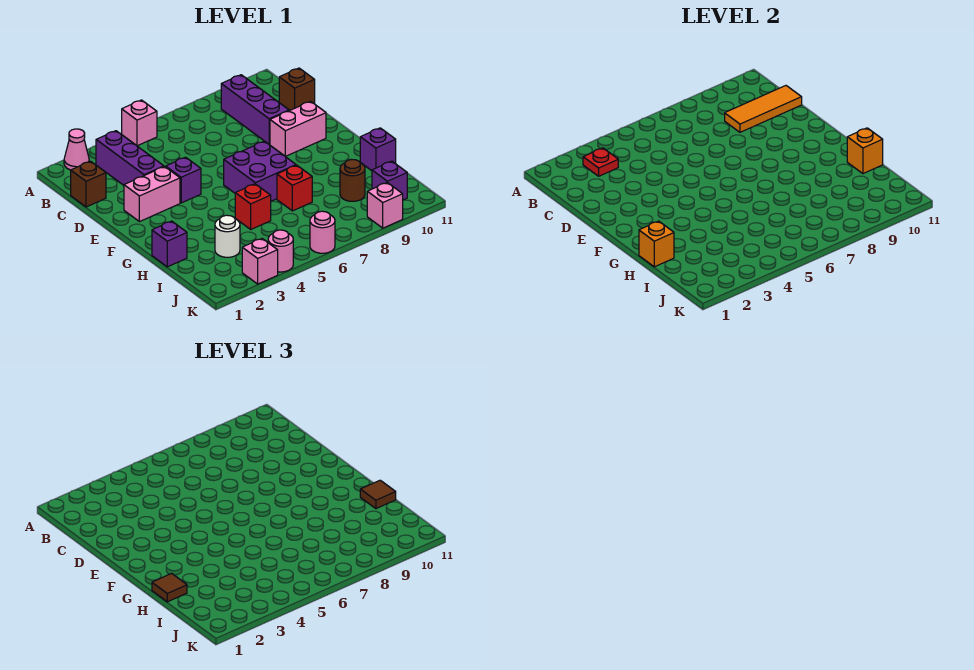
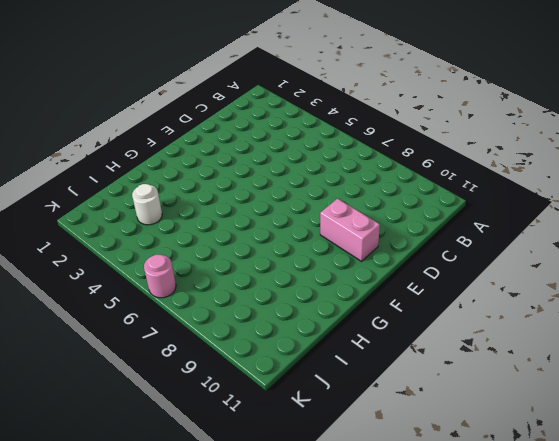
none -> pink cone A2 level 1
none -> pink brick A5 level 1
none -> purple brick B3:D3 level 1

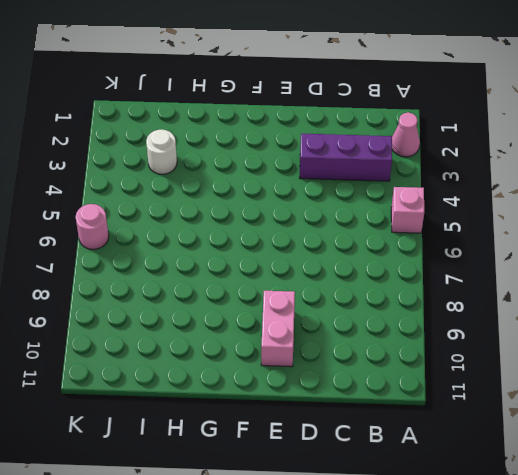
none -> purple brick B9:D9 level 1
none -> brown brick C1 level 1
none -> brown brick C11 level 1

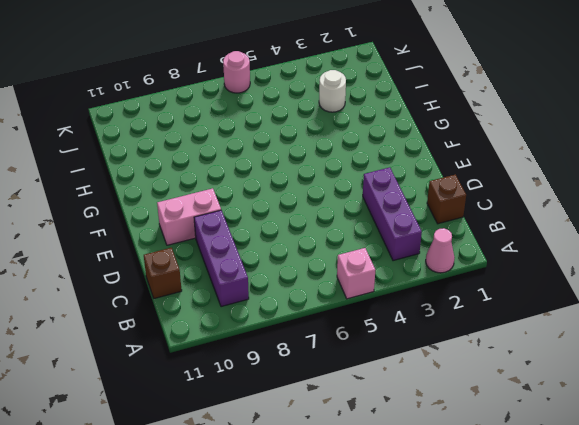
none -> pink brick E2:E3 level 1
none -> purple brick E4 level 1
none -> purple brick F6:G7 level 1

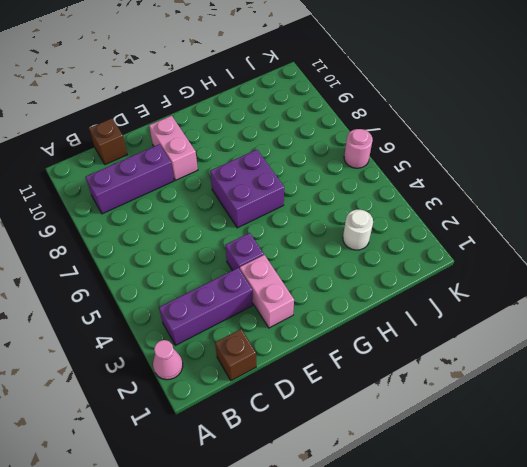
none -> pink brick A5 level 1
none -> purple brick H1 level 1
none -> red brick H5 level 1

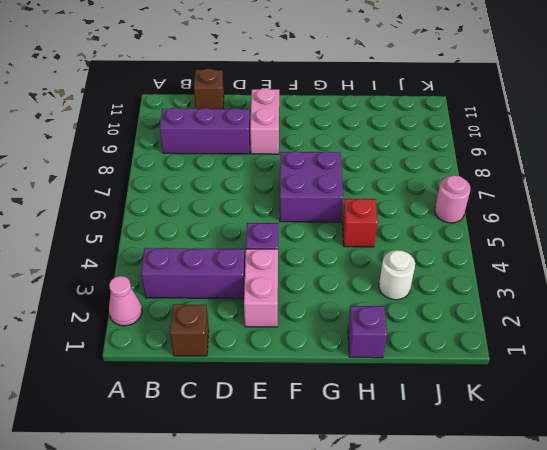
none -> pink brick A5 level 1
none -> red brick H7 level 1
none -> purple brick H11 level 1

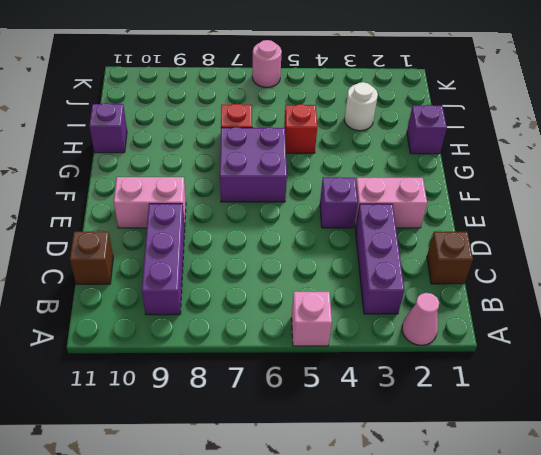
none -> brown round brick I9 level 1
none -> purple brick J10 level 1
none -> pink brick K3 level 1

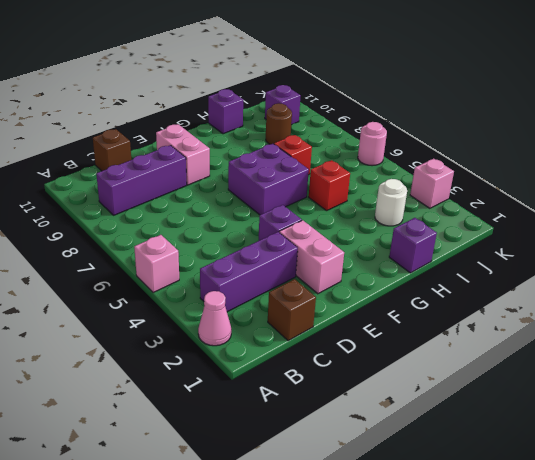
none -> pink round brick K4 level 1
none -> pink brick K9 level 1
none -> red plate B3 level 2

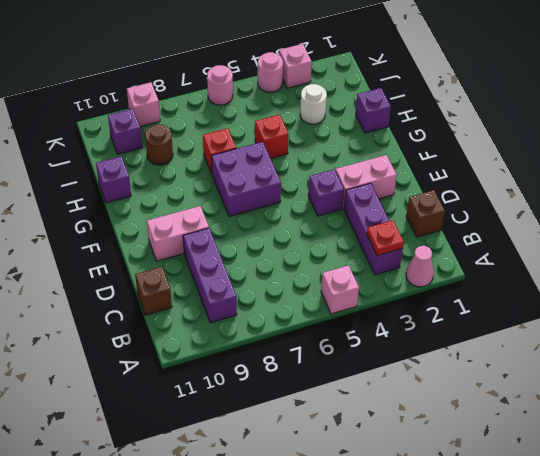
none -> orange tile C9:C11 level 2
none -> orange brick H1 level 2
none -> orange brick H11 level 2

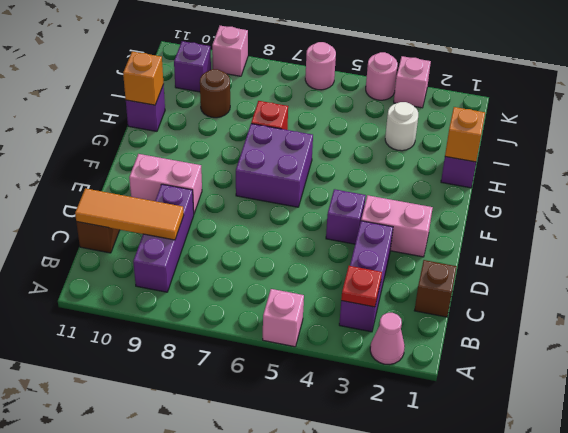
none -> red brick H5 level 1
none -> brown tile H1 level 3
none -> brown tile H11 level 3

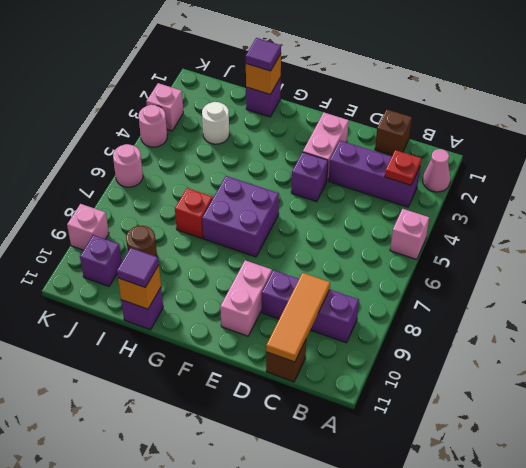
purple tile H1 level 3 -> brown tile H1 level 3
purple tile H11 level 3 -> brown tile H11 level 3
none -> red brick H5 level 1

